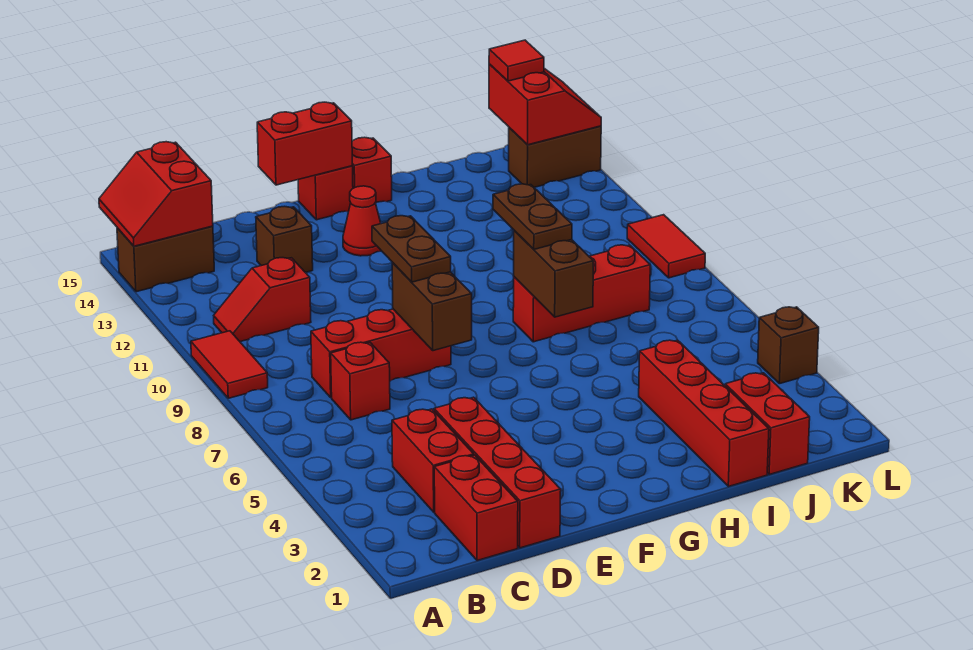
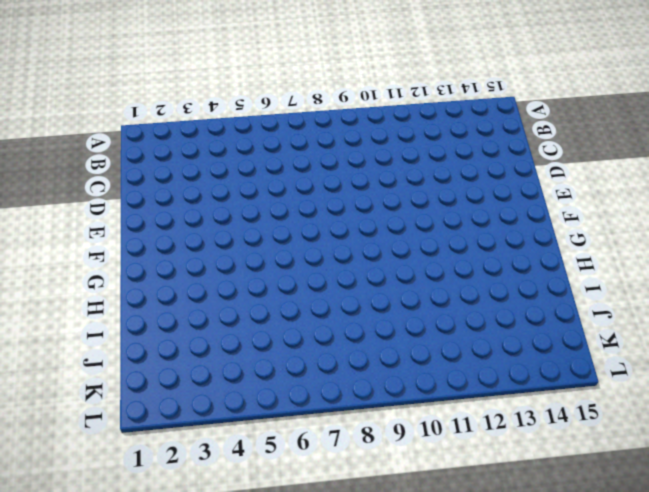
none -> red tile A9:A10 level 1
none -> brown brick A14:B14 level 1
none -> red slope B11:C11 level 1 top C

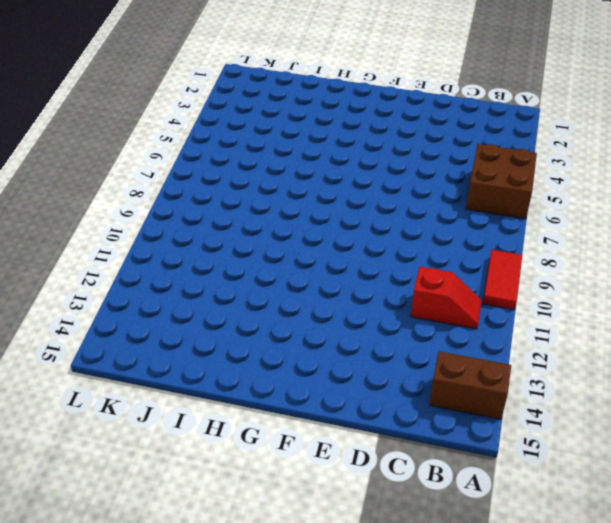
brown brick A5:B6 level 1 -> none
none -> red brick C1:C2 level 1
none -> red brick C3:C4 level 1
none -> red brick C7 level 1

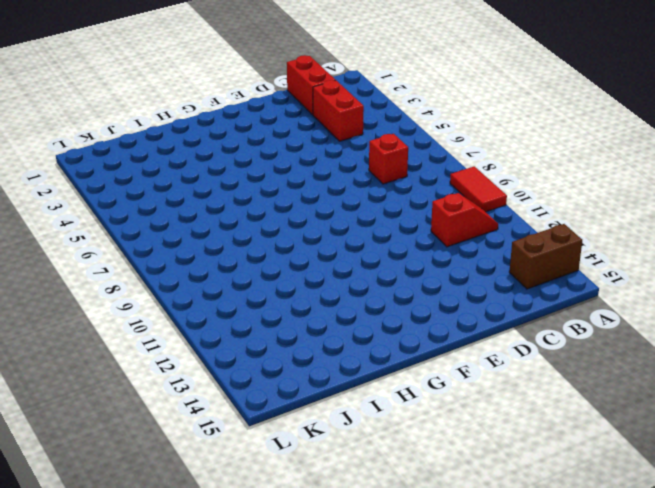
none -> red brick C8:E8 level 1
none -> red brick D1:D4 level 1
none -> brown brick D13 level 1

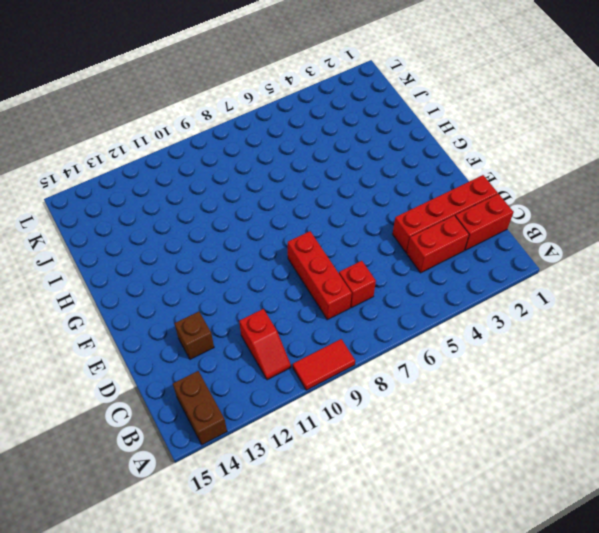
none -> red cone F13 level 1
none -> red brick F15 level 1
none -> red brick G15 level 1

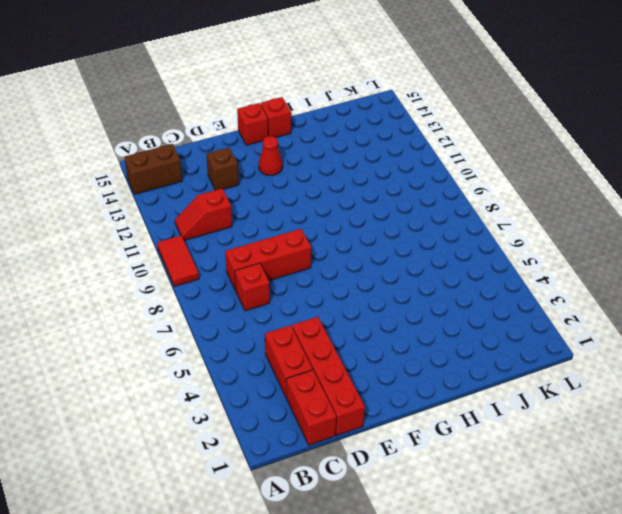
none -> red brick H8:J8 level 1
none -> red brick I1:I4 level 1
none -> red brick J1:J2 level 1

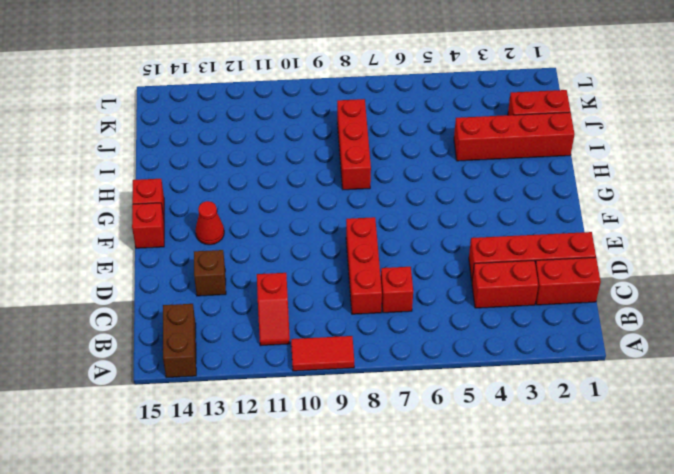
none -> brown brick K14:L14 level 1
none -> brown brick L4 level 1
none -> red tile L9:L10 level 1

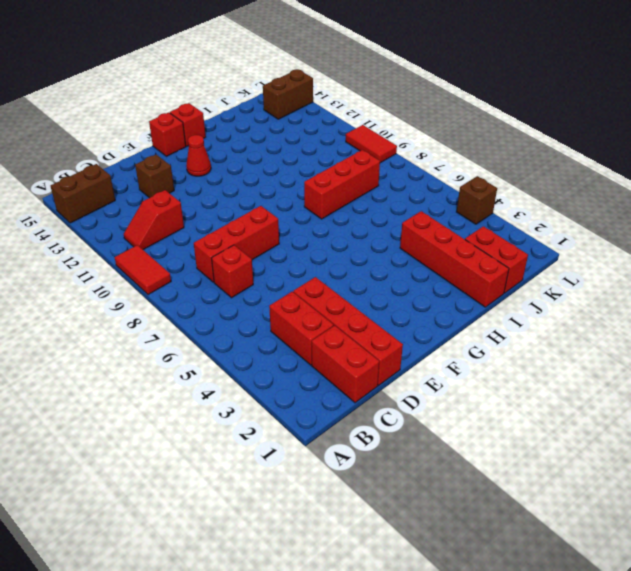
none -> red slope A14:B15 level 2 top B
none -> brown brick E7:E8 level 2
none -> red brick E15:F15 level 2

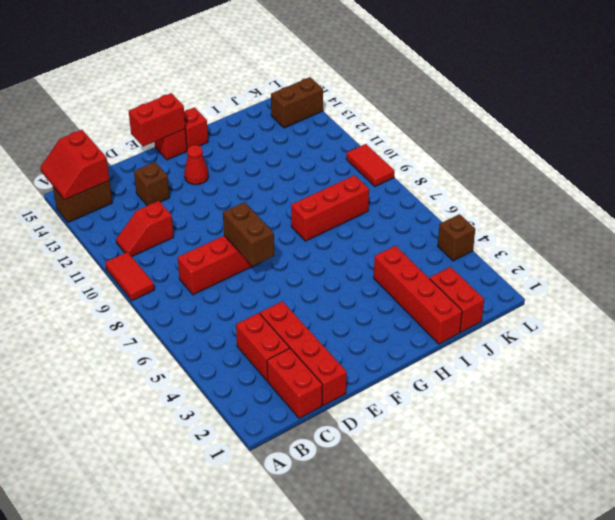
none -> red brick C7 level 1
none -> brown brick H7:H8 level 2
none -> red slope K14:L15 level 2 top K

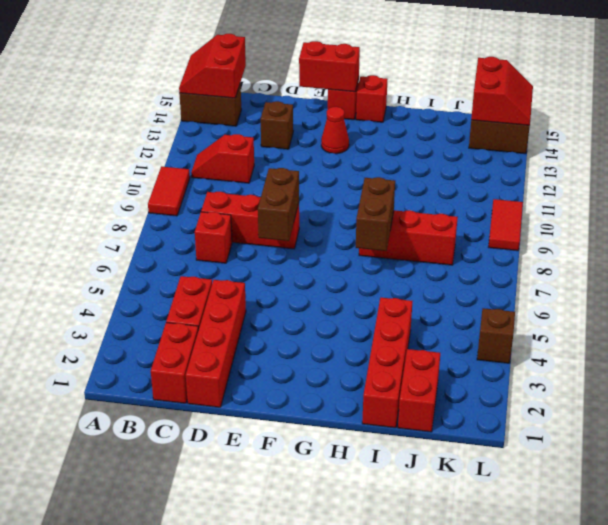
none -> brown plate E8:E9 level 3
none -> brown plate H8:H9 level 3
none -> red tile K15 level 3

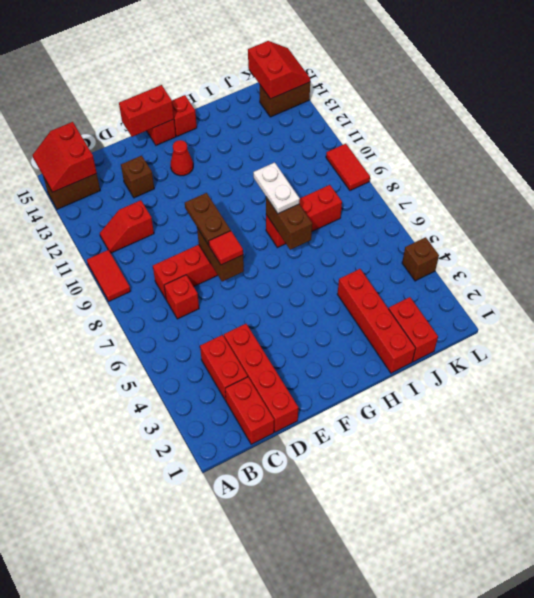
red tile E7 level 3 -> red tile K15 level 3
white plate H8:H9 level 3 -> brown plate H8:H9 level 3

